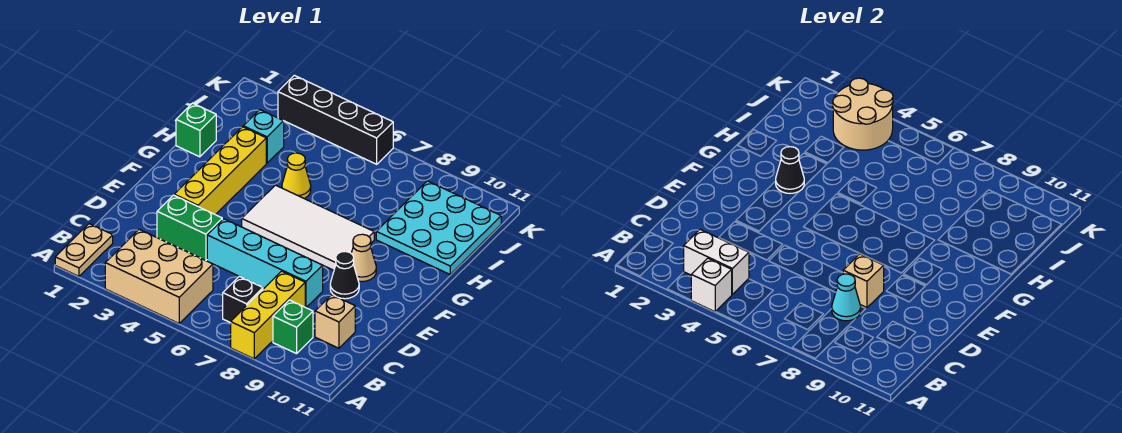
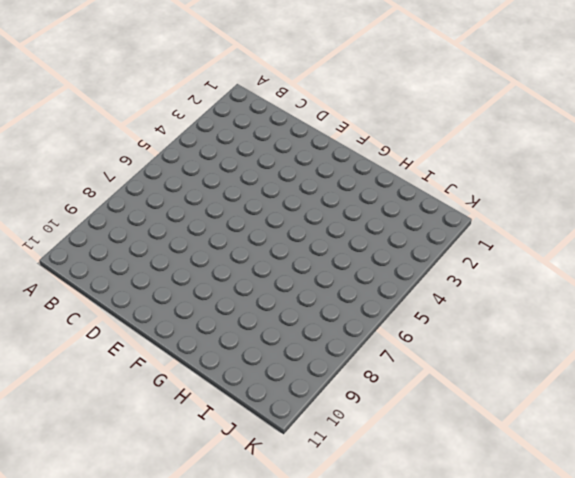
none -> tan plate A1:B1 level 1
none -> tan brick A3:B5 level 1
none -> yellow brick A8:C8 level 1

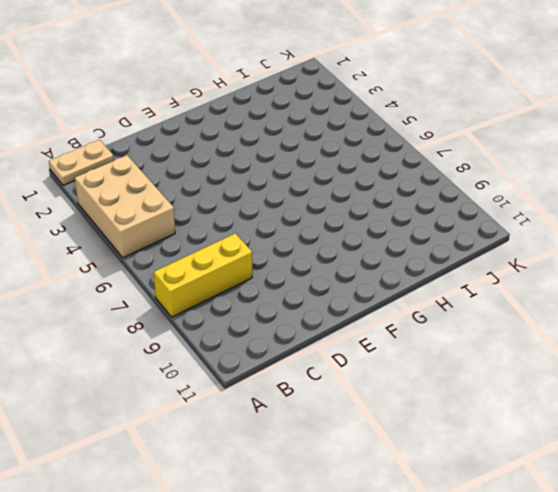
none -> black brick B7 level 1
none -> green brick B9 level 1
none -> tan brick C10 level 1

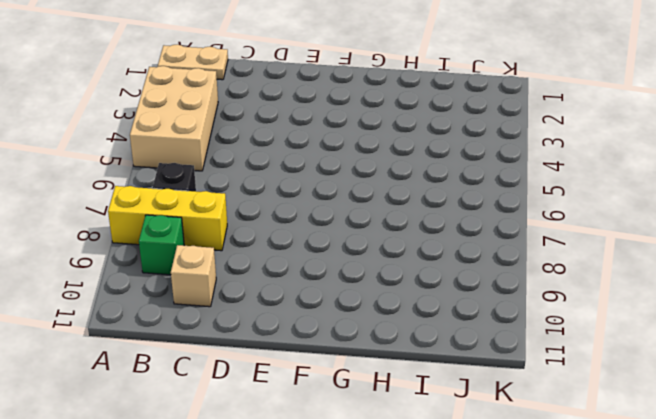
none -> green brick D3:D4 level 1
none -> cyan brick D5:D8 level 1
none -> yellow brick E3:H3 level 1

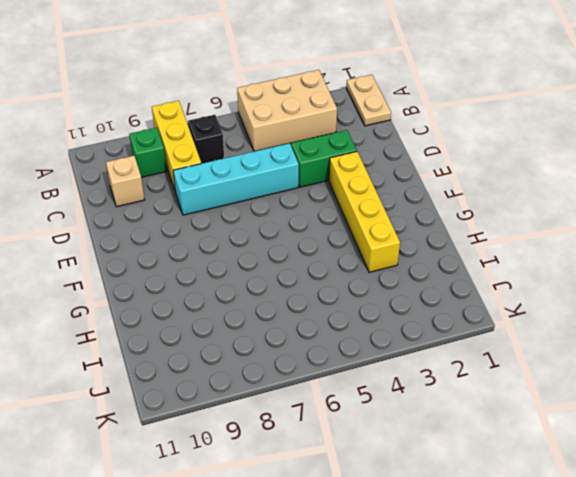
none -> black cone E9 level 1
none -> white tile F5:G8 level 1
none -> tan cone F9 level 1

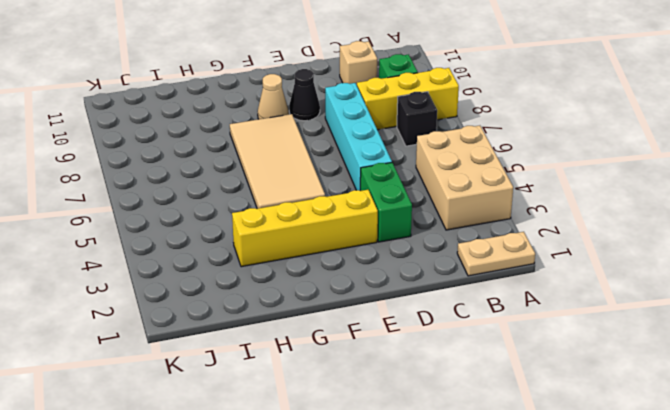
tan tile F5:G8 level 1 -> white tile F5:G8 level 1
none -> green brick H1 level 1
none -> yellow cone H5 level 1
none -> cyan plate H9:J11 level 1

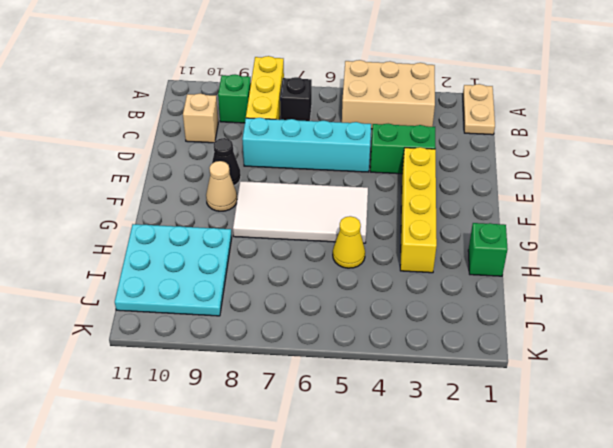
none -> cyan brick I3 level 1
none -> black brick K3:K6 level 1
none -> white brick A4 level 2

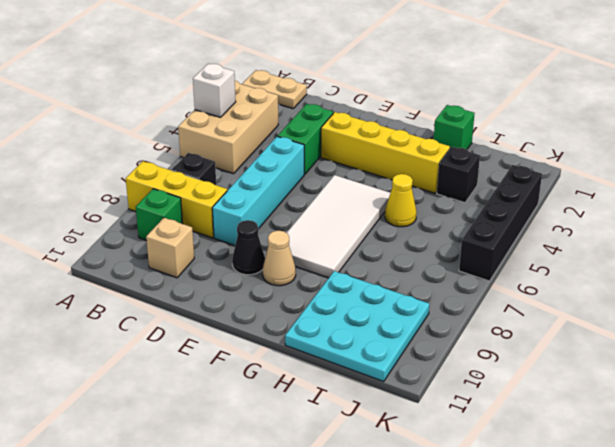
black brick I3 level 1 -> cyan brick I3 level 1
none -> white brick B3:B4 level 2
none -> cyan cone C8 level 2
none -> tan brick D8 level 2

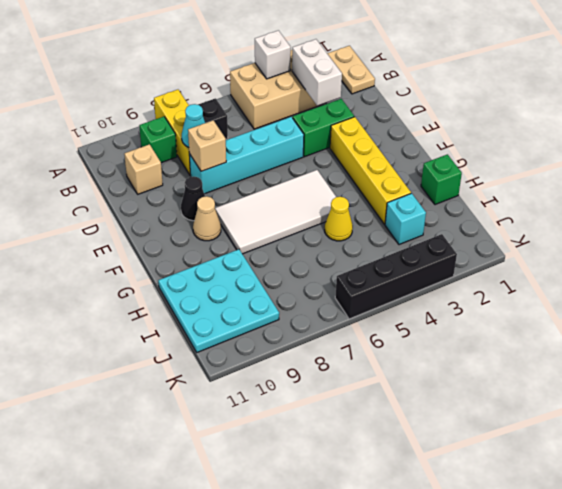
white brick B3:C3 level 2 -> white brick B3:B4 level 2
none -> black cone G3 level 2
none -> tan round brick J3:K4 level 2

